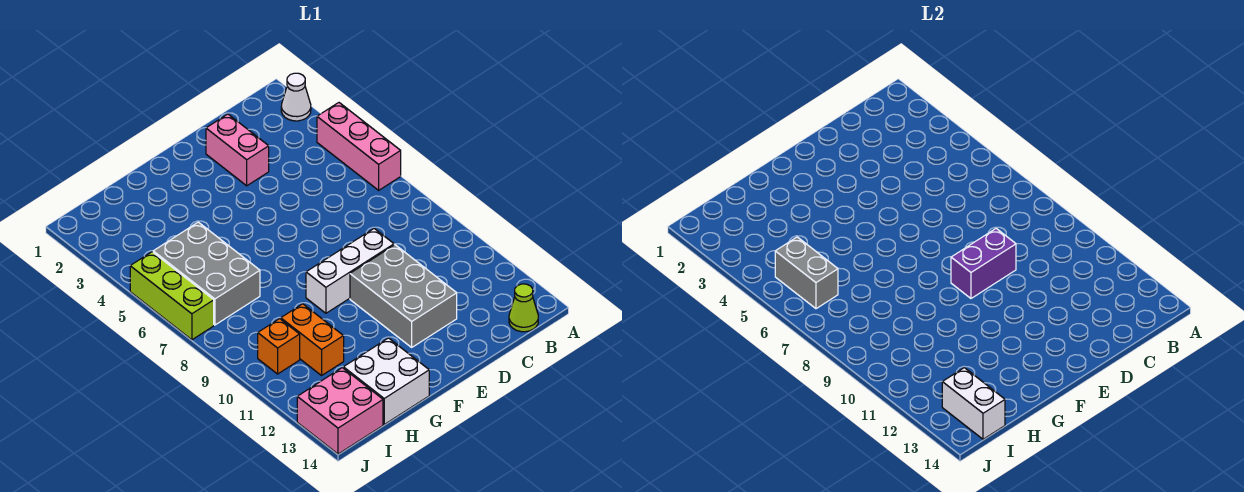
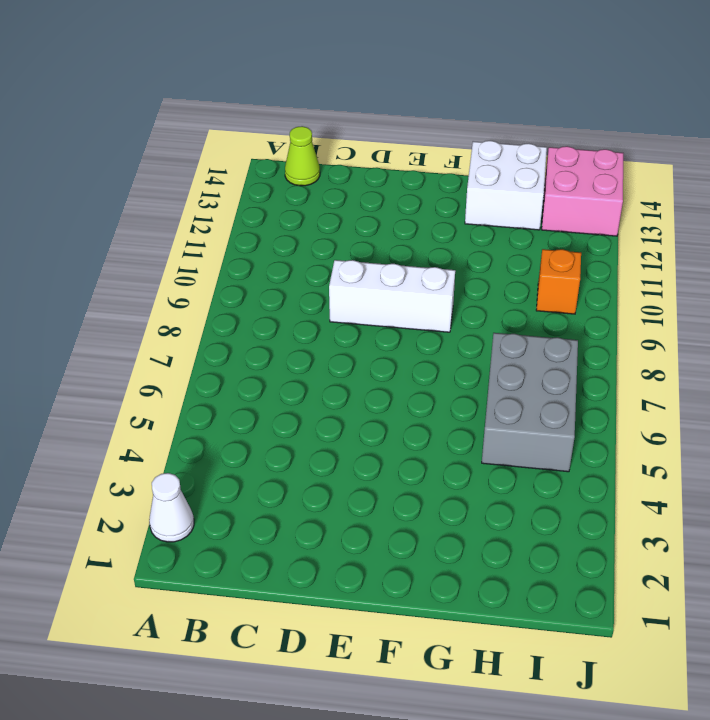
none -> pink brick A4:A6 level 1
none -> pink brick D2:D3 level 1
none -> grey brick D10:E12 level 1

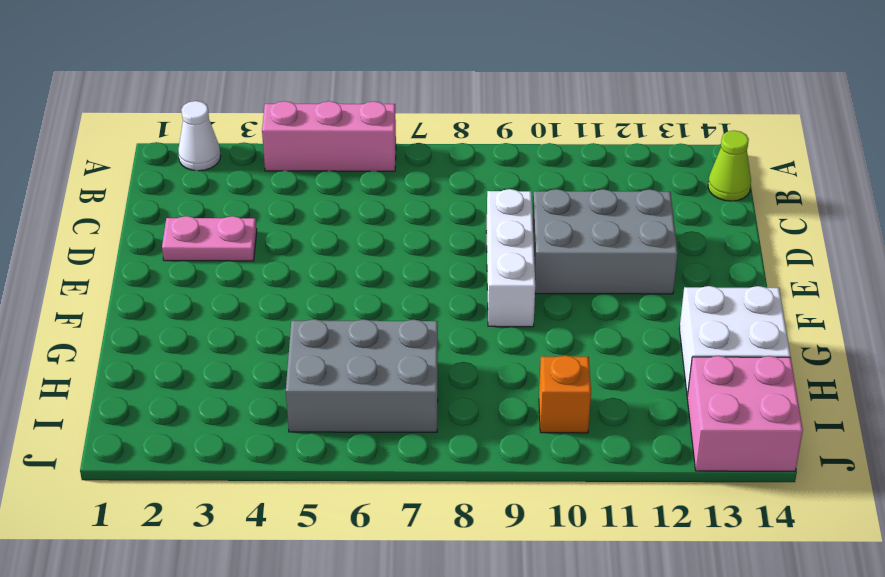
pink plate D2:D3 level 1 -> pink brick D2:D3 level 1
none -> orange brick H10:H11 level 1
none -> lime brick J5:J7 level 1
none -> purple brick D9:E9 level 2

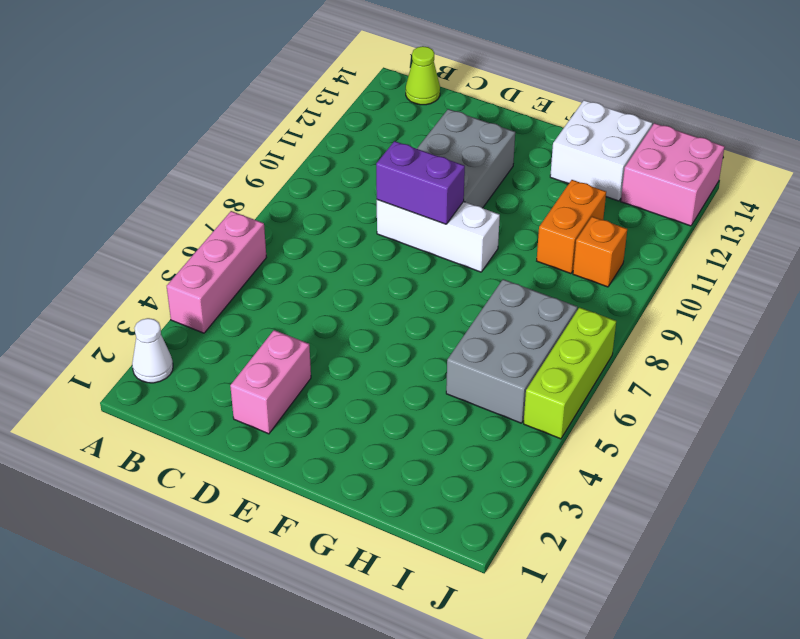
none -> grey brick I5:I6 level 2
none -> white brick I13:I14 level 2

